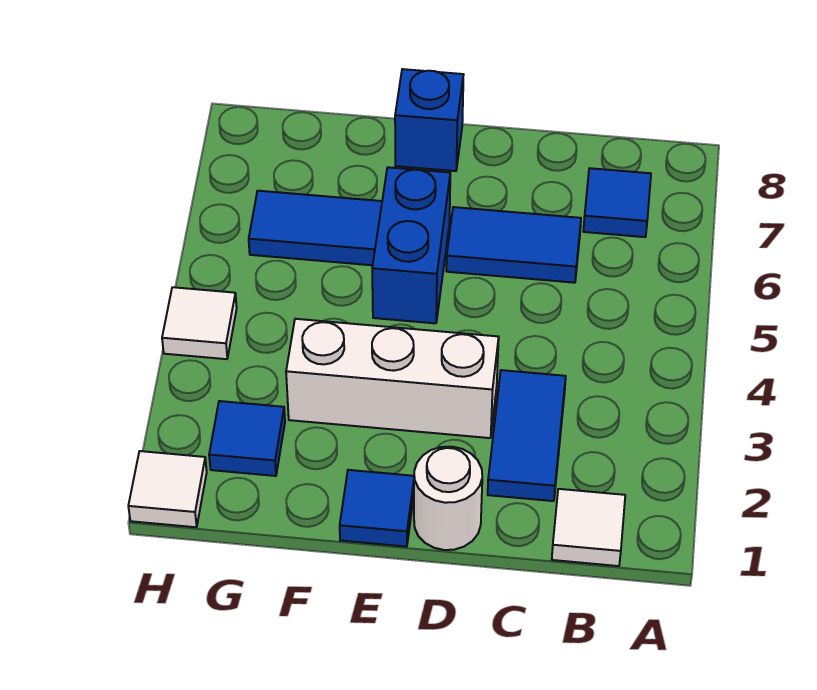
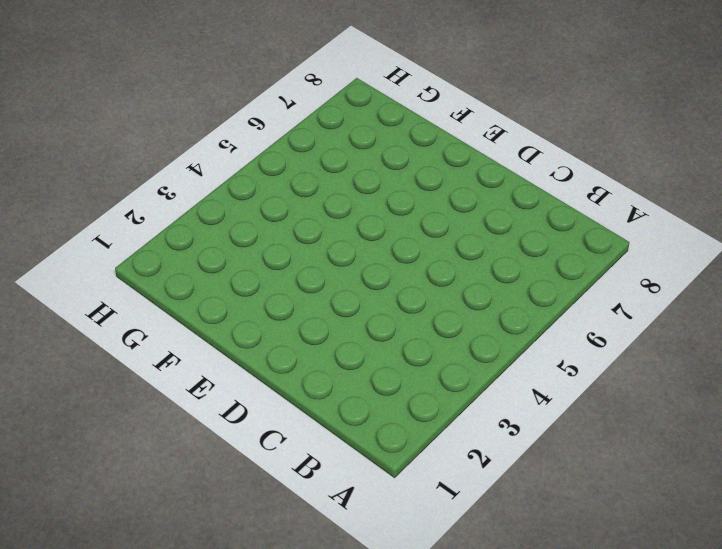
none -> white tile B1 level 1
none -> blue tile B7 level 1
none -> blue tile C2:C3 level 1

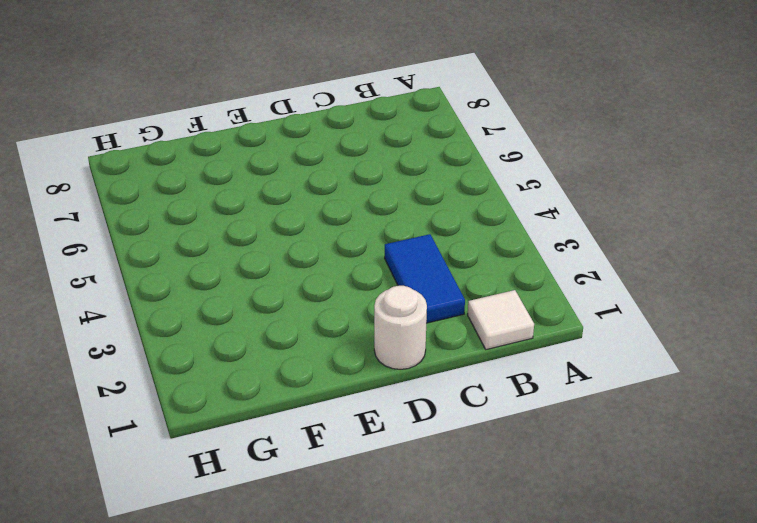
none -> blue tile B7 level 1
none -> blue tile C6:D6 level 1
none -> white brick D3:F3 level 1

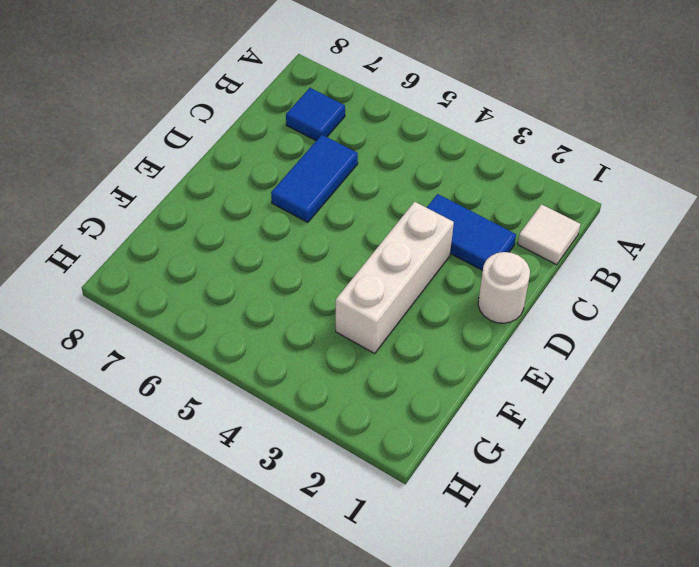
none -> blue tile E1 level 1
none -> blue brick E5:E6 level 1
none -> blue brick E8 level 1

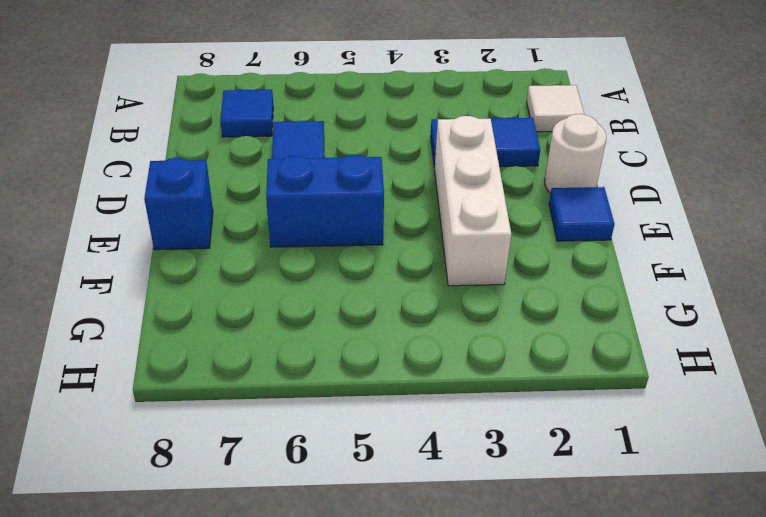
none -> blue tile F6:G6 level 1
none -> blue tile G2 level 1
none -> white tile H1 level 1

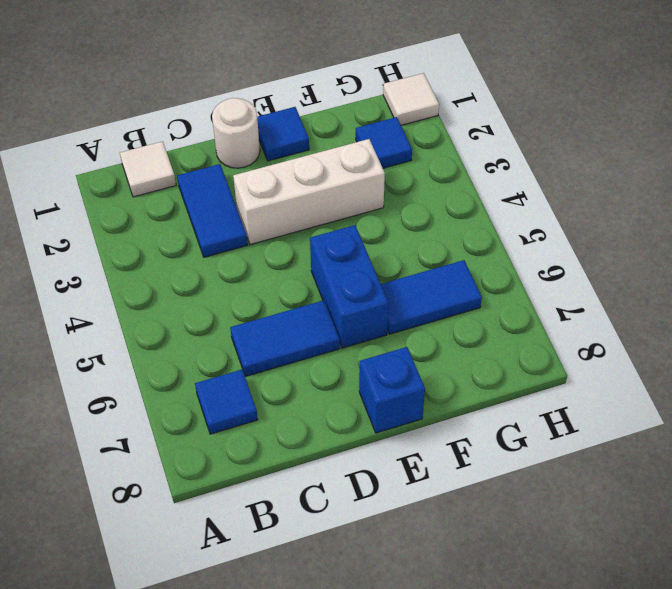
none -> white tile H4 level 1

